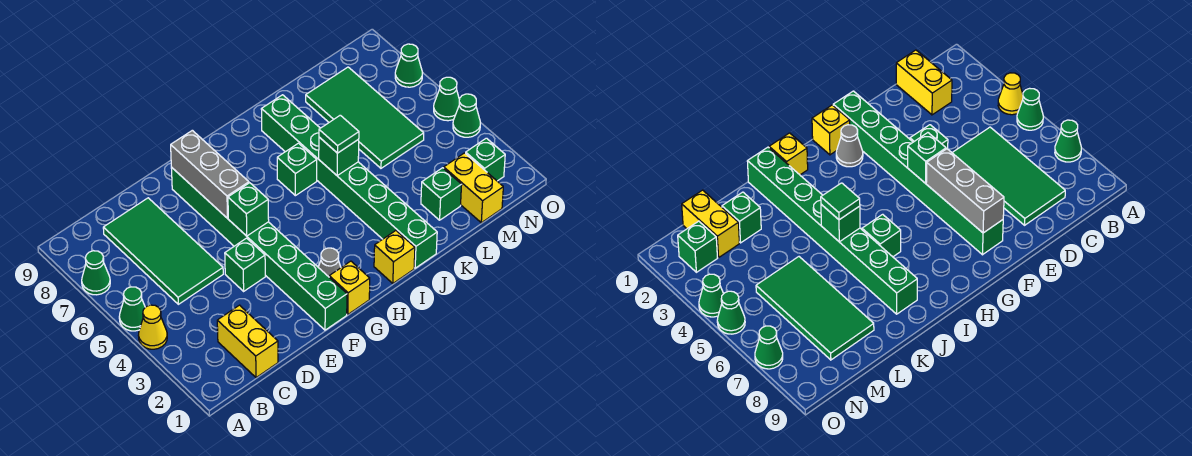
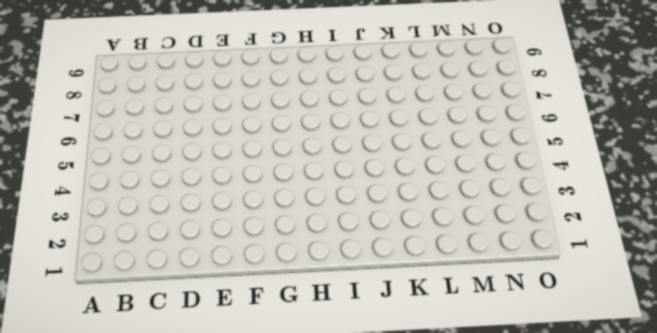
none -> yellow cone A4 level 1
none -> green cone A5 level 1
none -> green cone A7 level 1

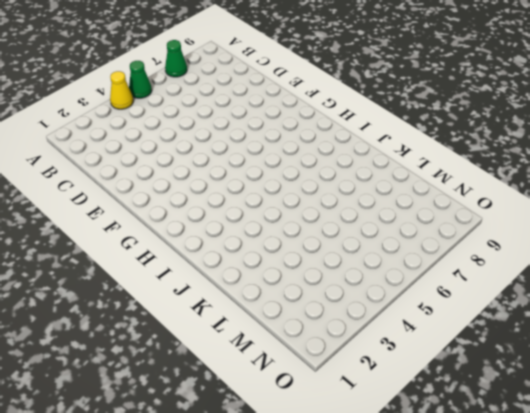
none -> yellow brick C1:C2 level 1
none -> green tile C5:D8 level 1
none -> green brick E4 level 1

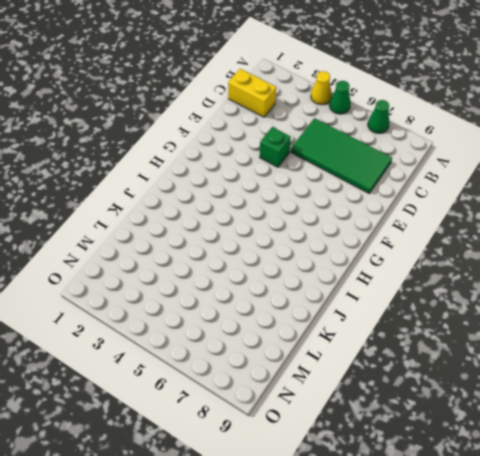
none -> green brick F1:F8 level 1
none -> yellow brick G1 level 1
none -> grey cone G2 level 1

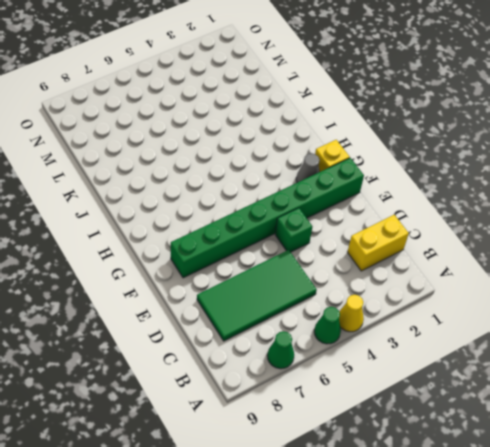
none -> yellow brick I1 level 1
none -> green brick I6 level 1
none -> green brick J1:J8 level 1

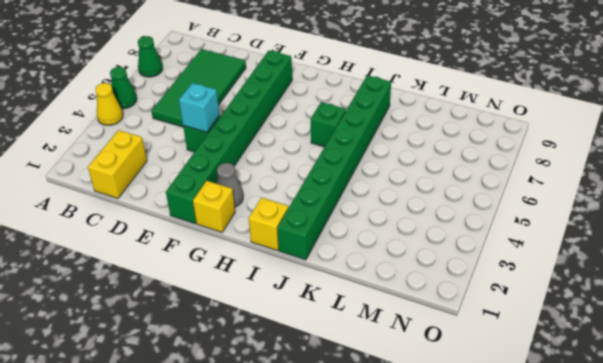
cyan brick E4 level 2 -> none
none -> green brick L2 level 1
none -> green tile L5:M8 level 1
none -> yellow brick M1:M2 level 1

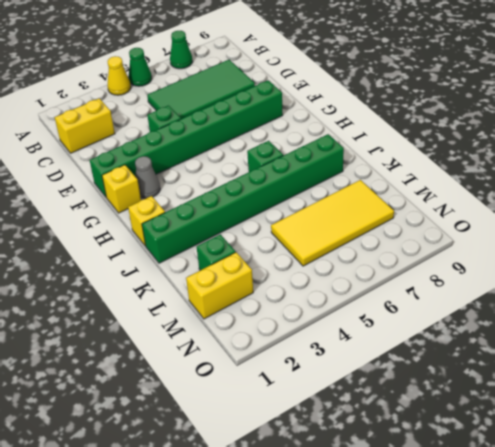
yellow tile L5:M8 level 1 -> green tile L5:M8 level 1
none -> green brick N2 level 1
none -> green cone O4 level 1
none -> green cone O5 level 1

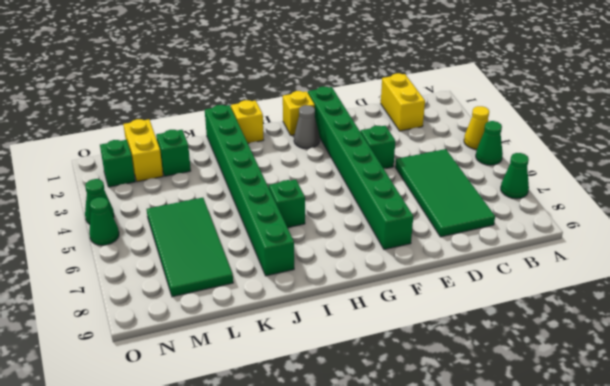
none -> green cone O7 level 1
none -> green brick F5 level 2
none -> grey brick F6:F8 level 2

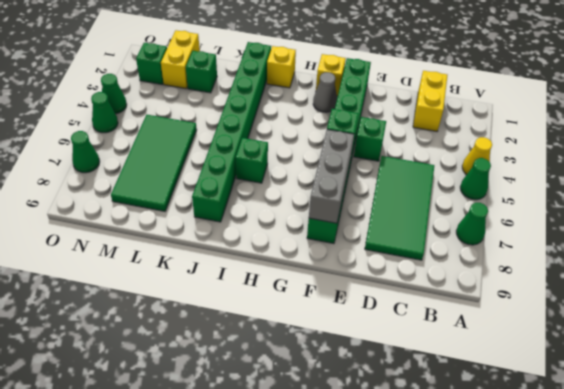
none -> green brick J5 level 2
none -> green tile J5 level 3

